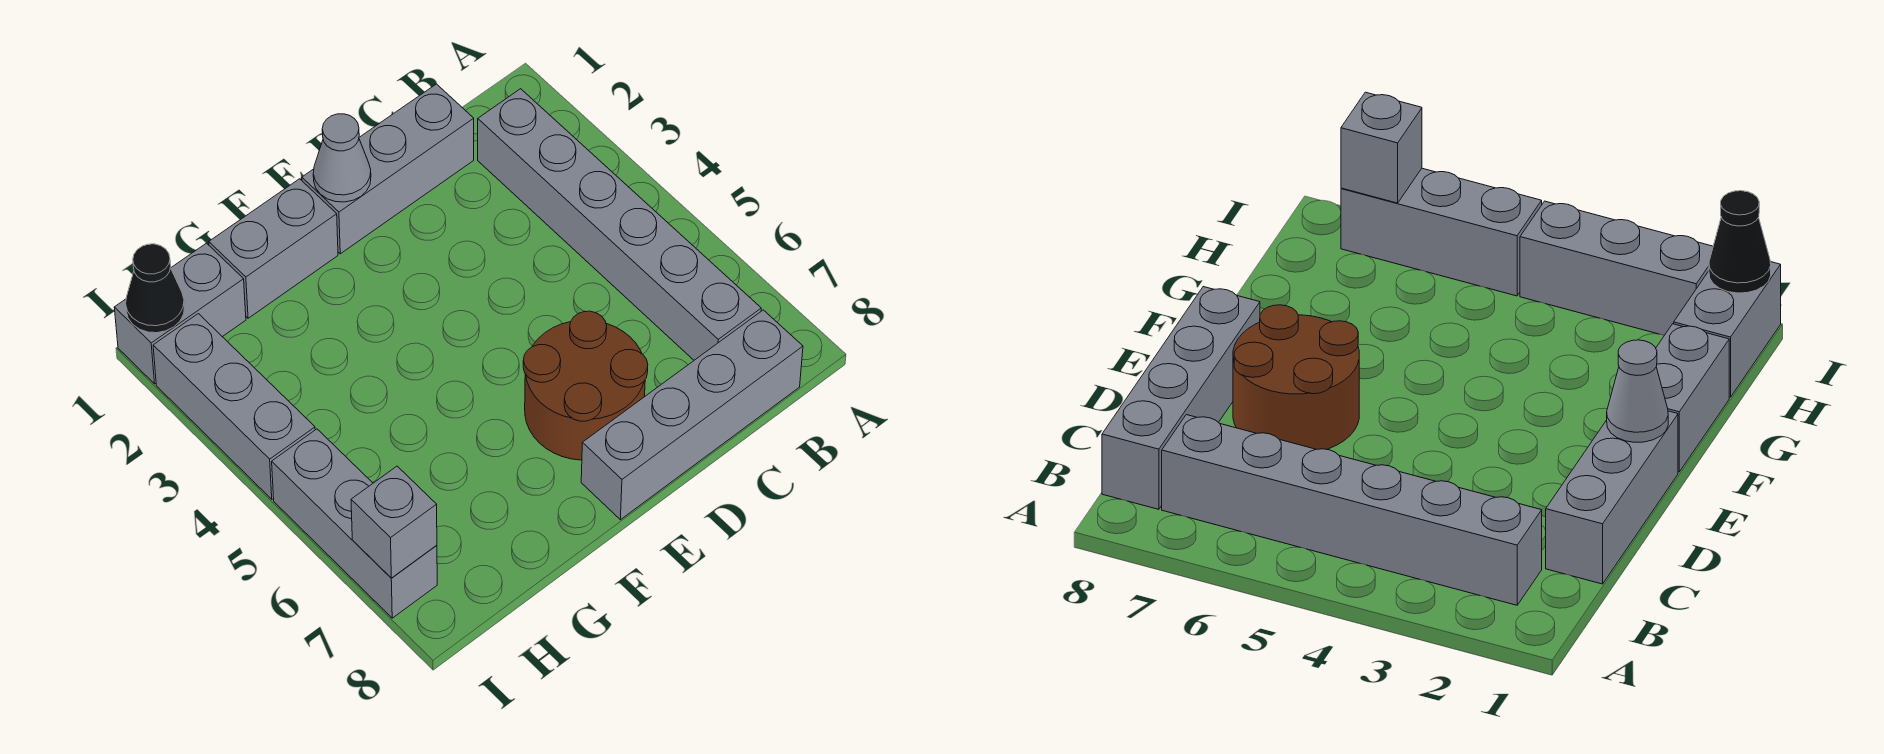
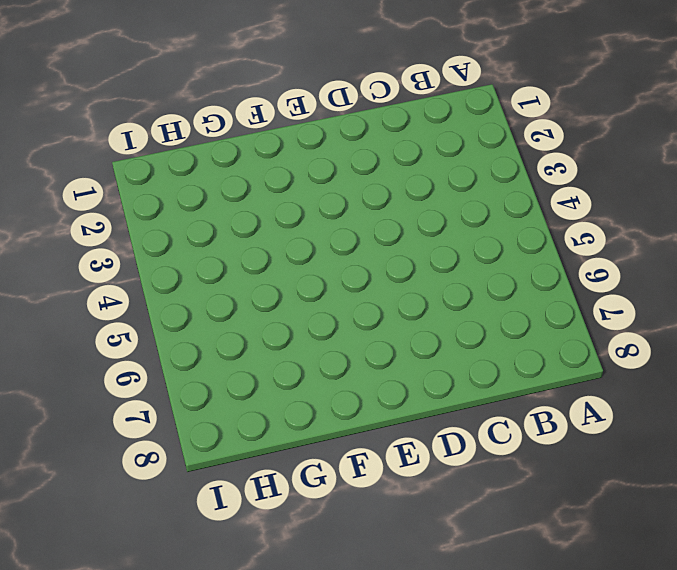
none -> grey brick B2:B7 level 1
none -> grey brick B8:E8 level 1

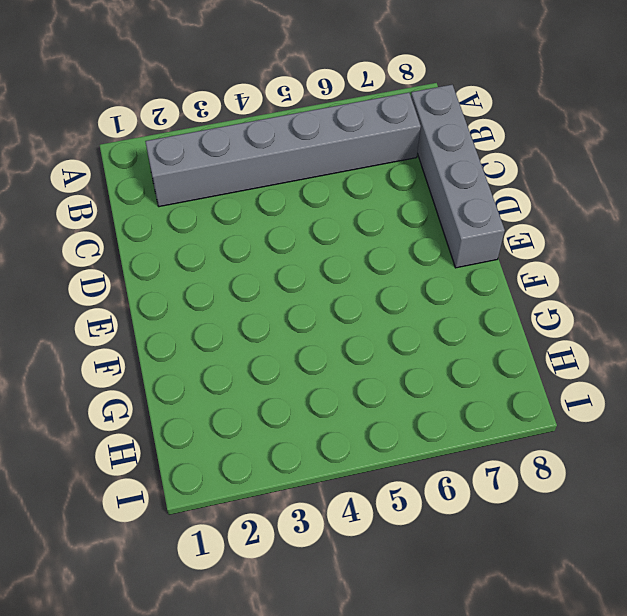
none -> grey brick C1:E1 level 1
none -> brown round brick D6:E7 level 1

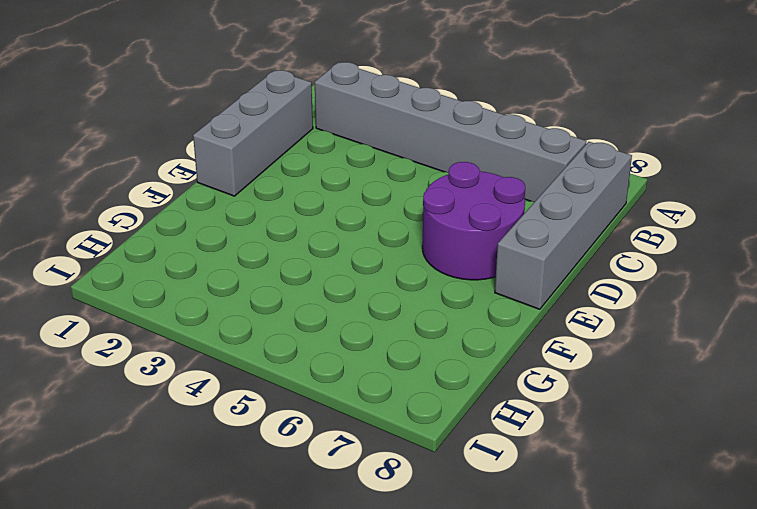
purple round brick D6:E7 level 1 -> brown round brick D6:E7 level 1
none -> grey brick F1:G1 level 1
none -> grey brick H1:I1 level 1

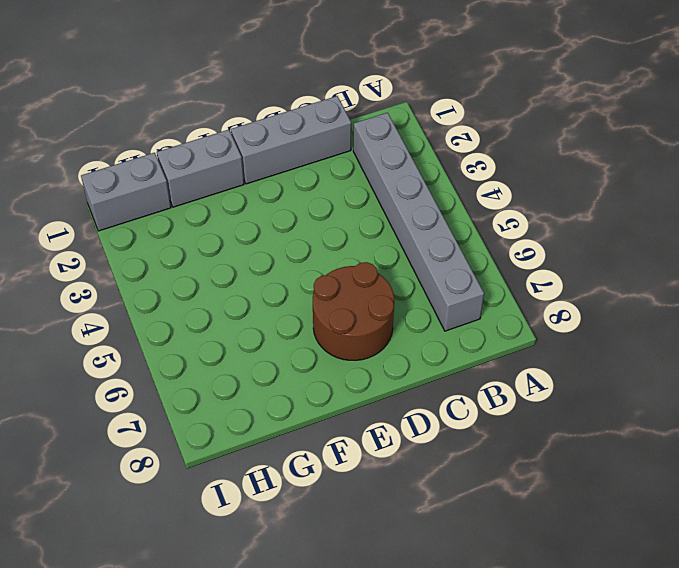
none -> grey brick B8:E8 level 1
none -> grey brick I2:I4 level 1

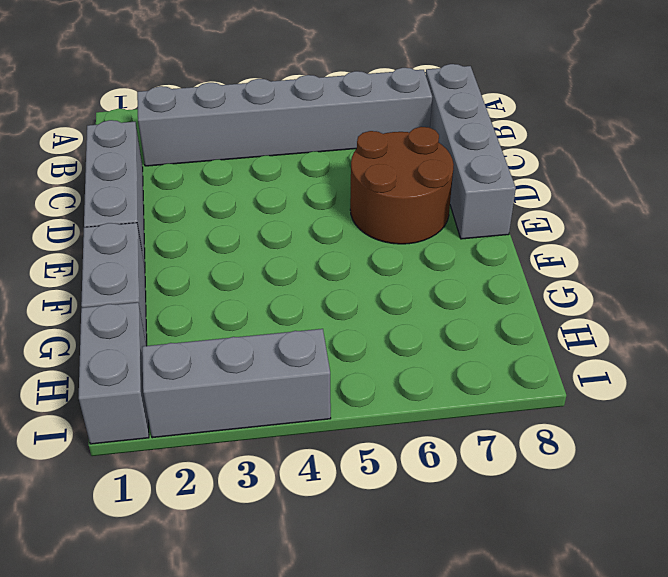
none -> grey brick I5:I7 level 1
none -> grey cone E1 level 2

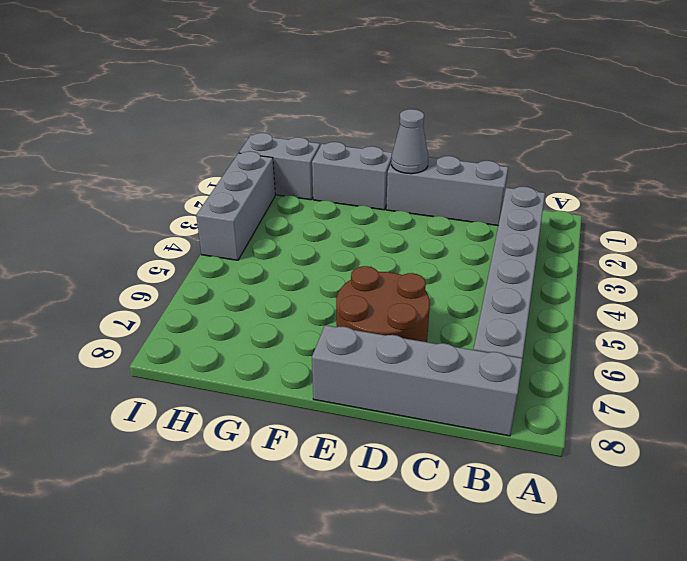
none -> grey brick I5:I7 level 1
none -> black cone I1 level 2

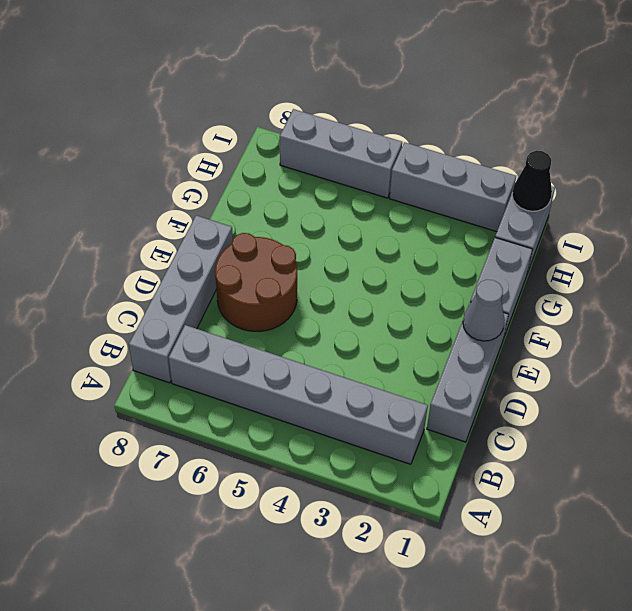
none -> grey brick I7 level 2

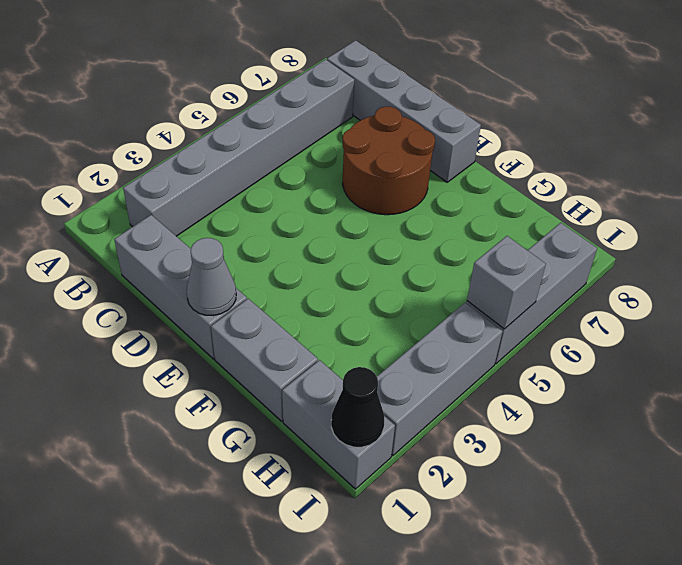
grey brick I5 level 2 -> grey brick I7 level 2

